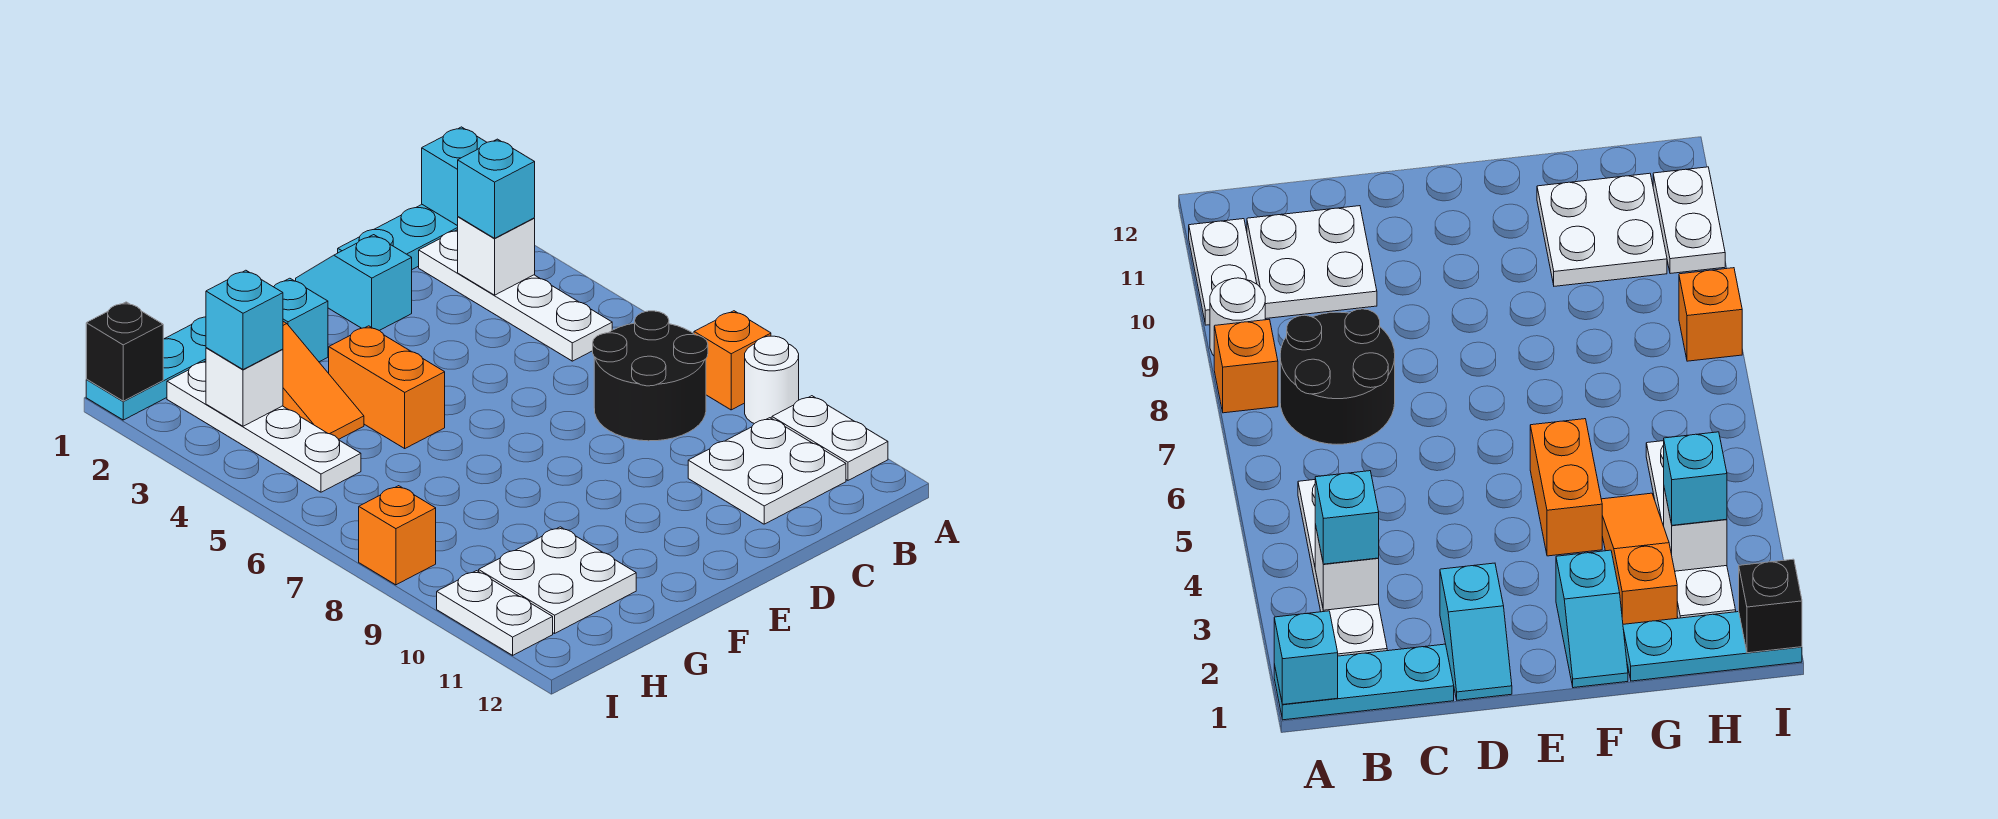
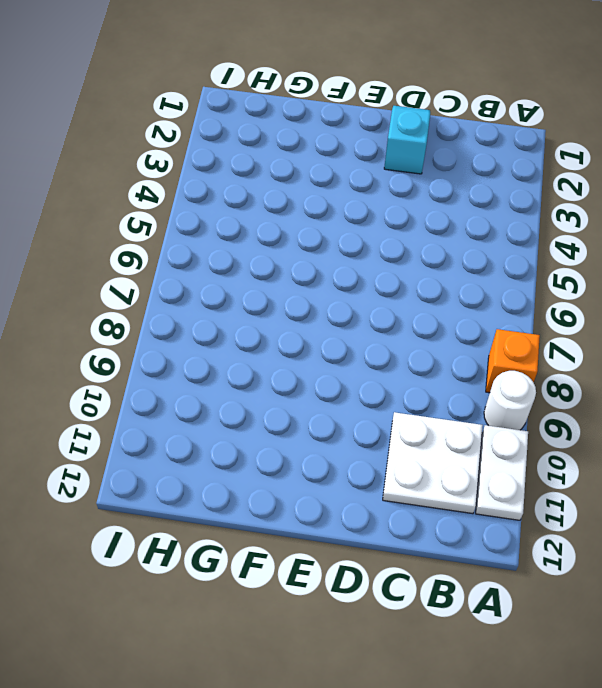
none -> cyan plate A1:C1 level 1
none -> white plate B2:B5 level 1
none -> black round brick B7:C8 level 1

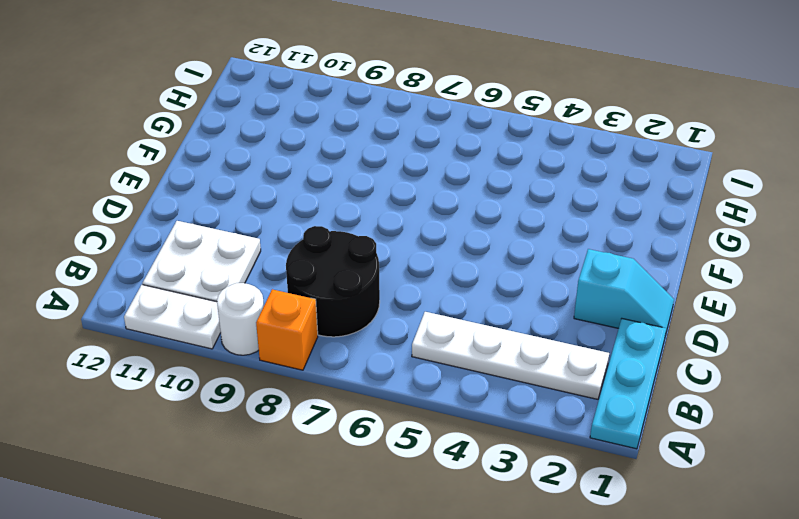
none -> cyan slope F1:F2 level 1 top 2
none -> orange brick F4:F5 level 1
none -> cyan plate G1:I1 level 1

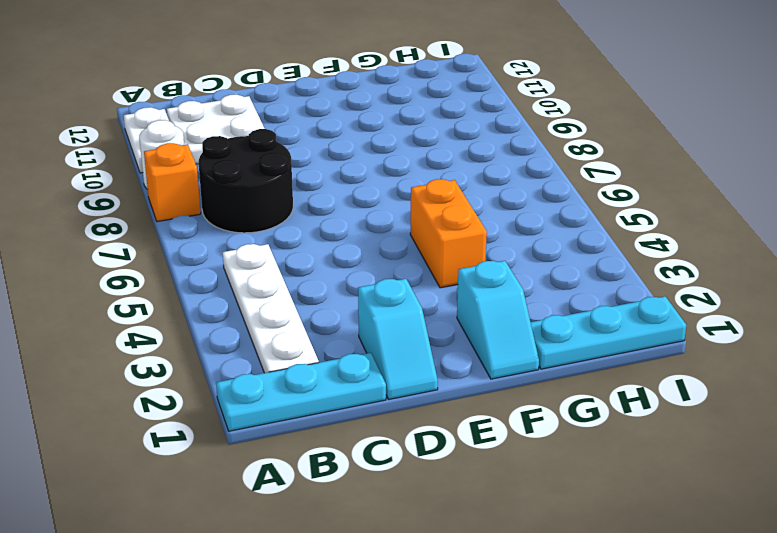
none -> orange slope G2:G4 level 1 top 2
none -> white plate G10:H11 level 1
none -> white plate H2:H5 level 1

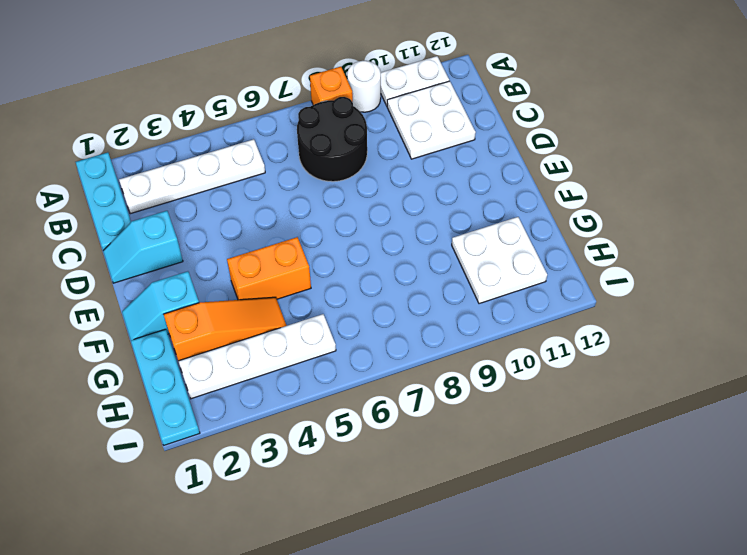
none -> orange brick I8 level 1
none -> white plate I10:I11 level 1
none -> cyan brick A1 level 2

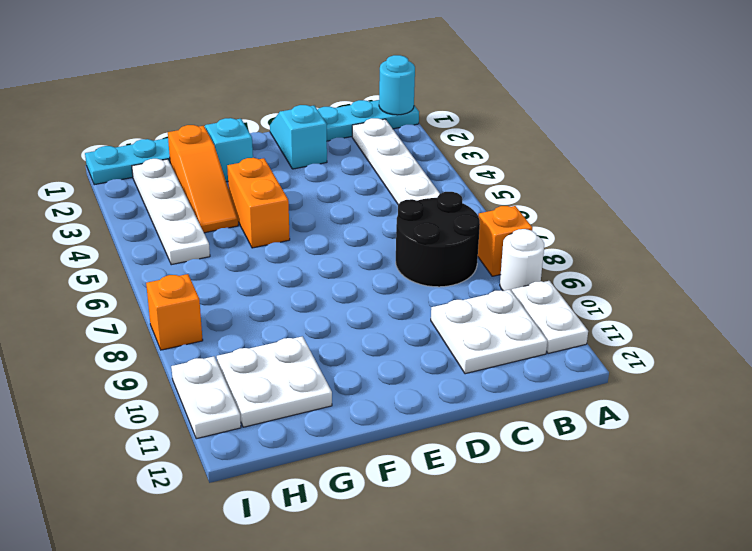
cyan round brick A1 level 2 -> cyan brick A1 level 2
none -> white brick B3 level 2
none -> white brick H3 level 2
none -> black brick I1 level 2

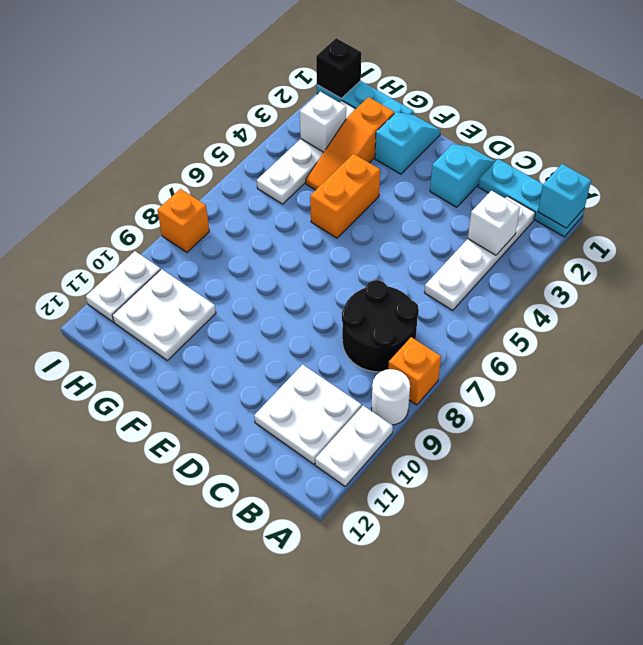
none -> cyan brick B3 level 3
none -> cyan brick H3 level 3

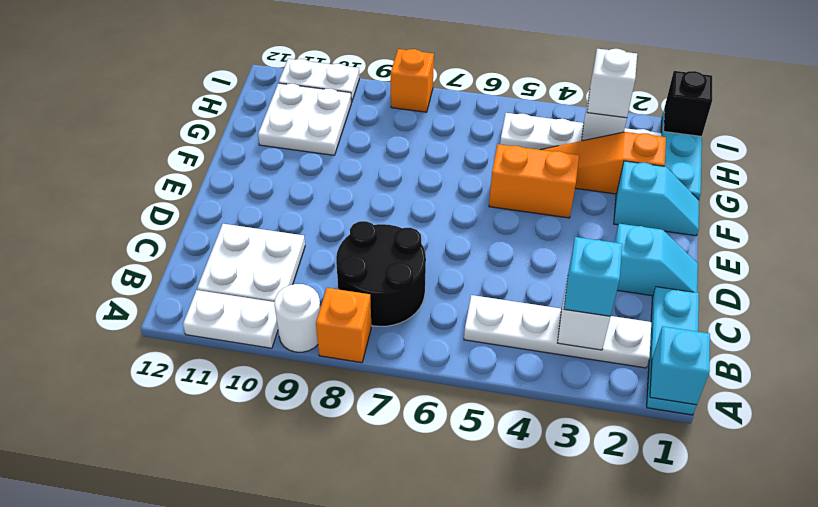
white brick H3 level 3 -> cyan brick H3 level 3

